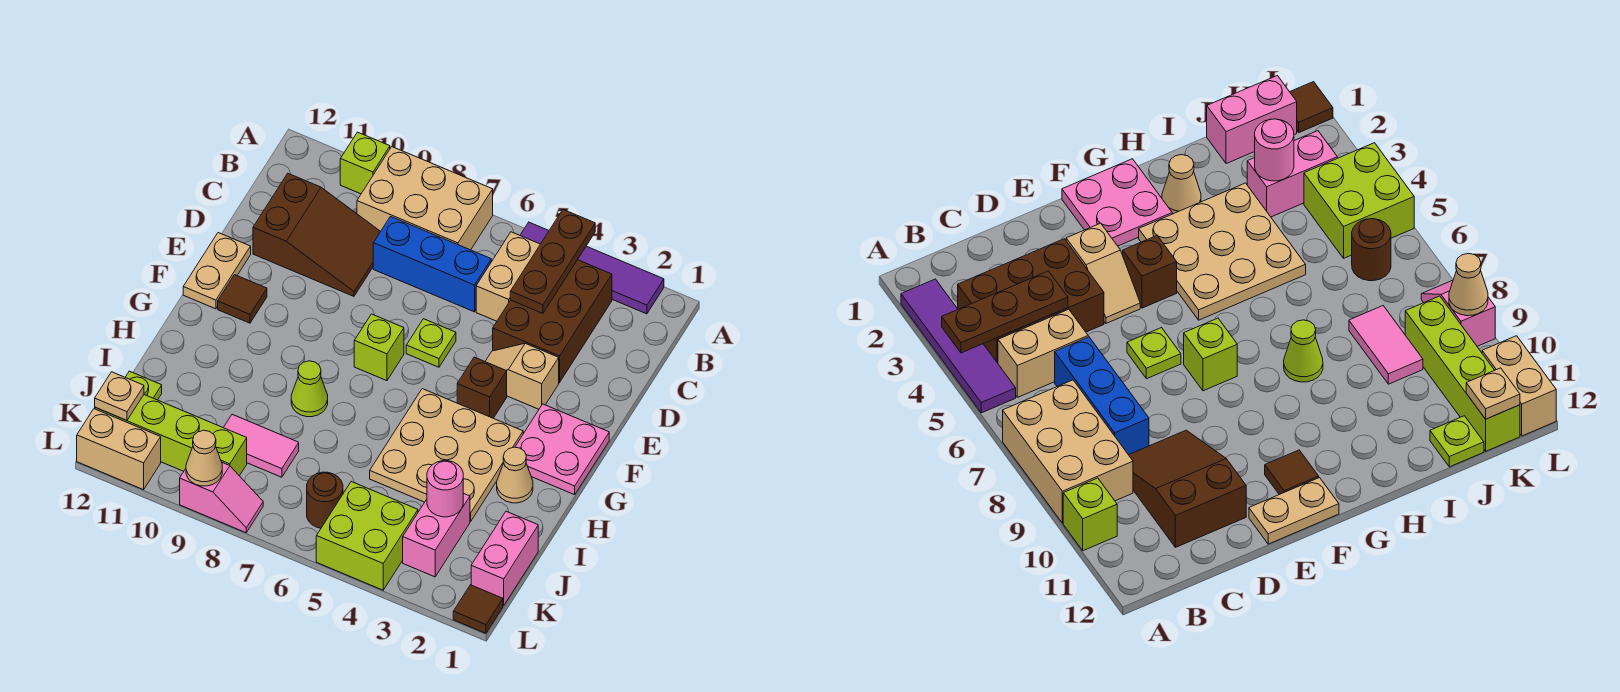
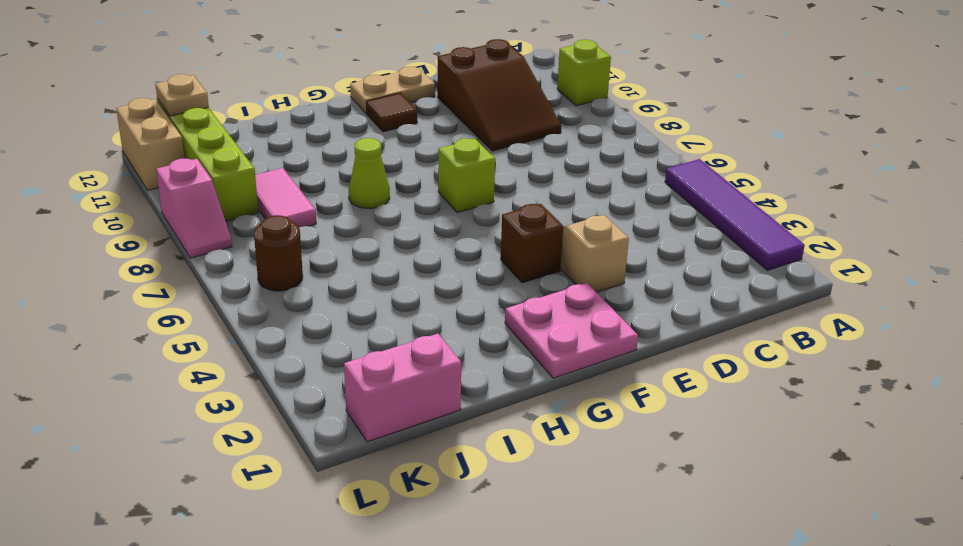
none -> tan brick A7:B9 level 1
none -> brown brick B3:D4 level 1
none -> tan brick B5:C5 level 1
none -> blue brick C6:C8 level 1

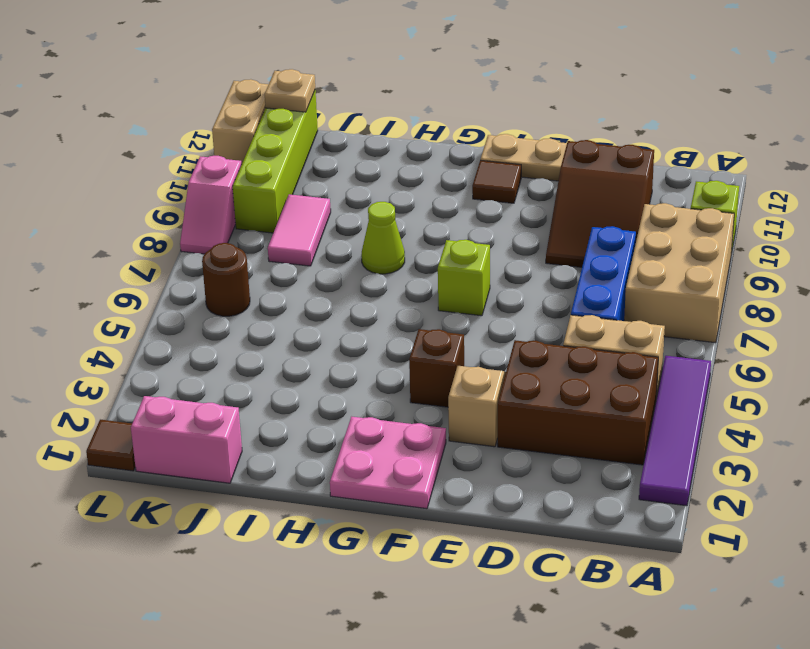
none -> lime plate E6 level 1
none -> tan plate G3:I5 level 1
none -> tan cone H2 level 1
none -> pink brick J3:K3 level 1

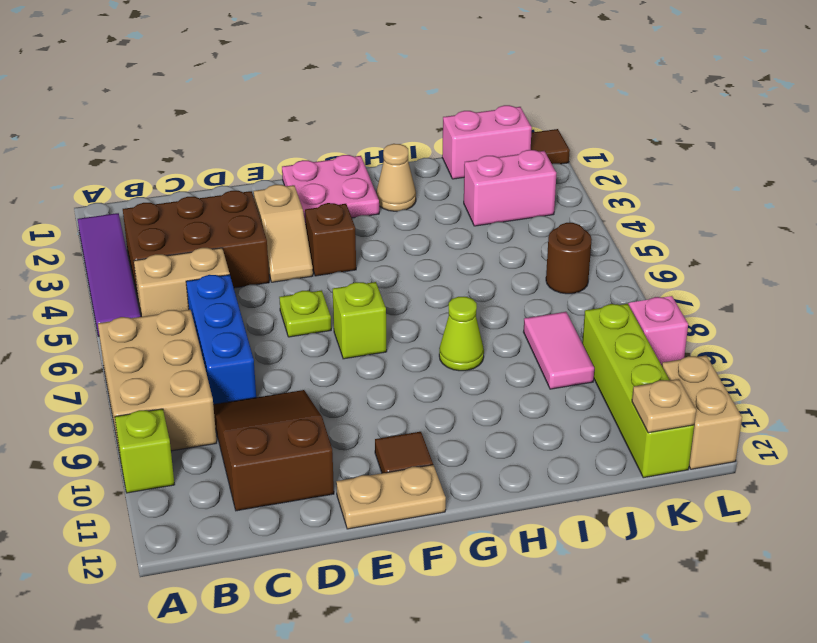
none -> tan plate G3:I5 level 1
none -> lime plate J12 level 1
none -> lime brick K4:L5 level 1
none -> brown plate A4:C4 level 2

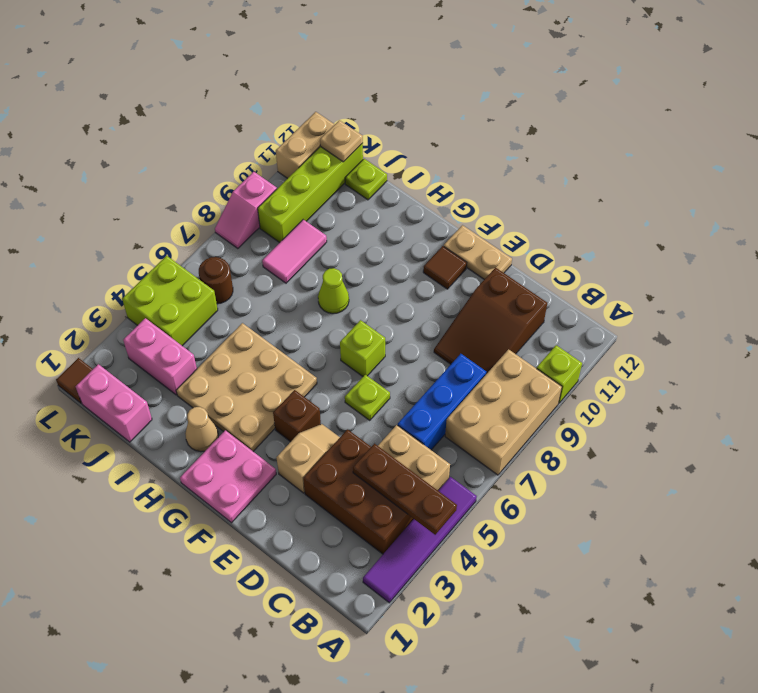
none -> pink round brick J3 level 2
none -> tan cone L9 level 2

